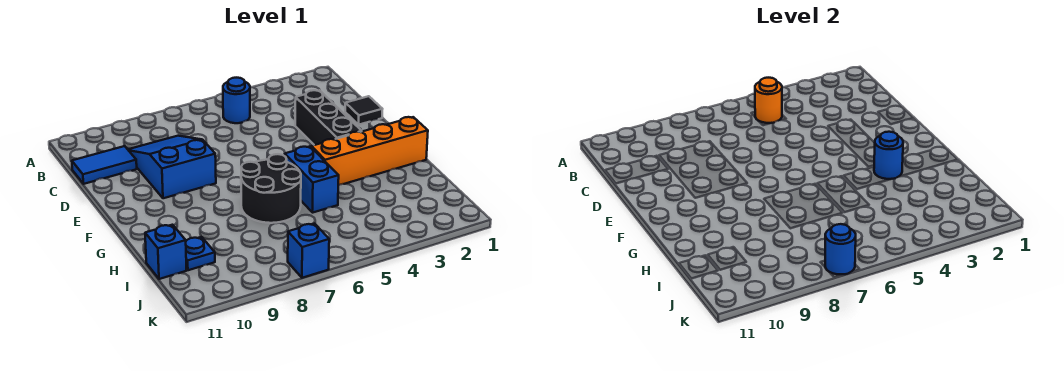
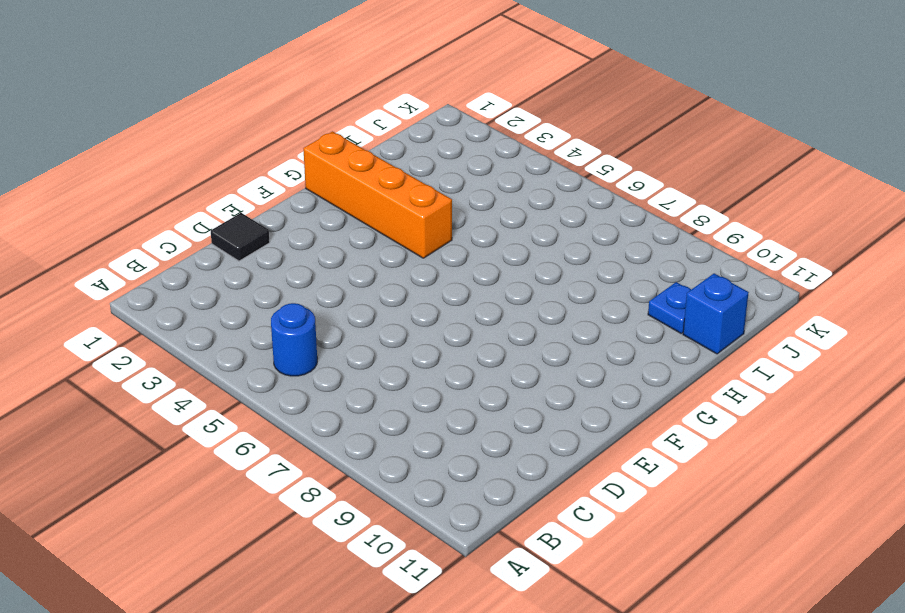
none -> blue slope C8:E9 level 1 top E
none -> blue tile C10:C11 level 1
none -> black brick D3:F3 level 1

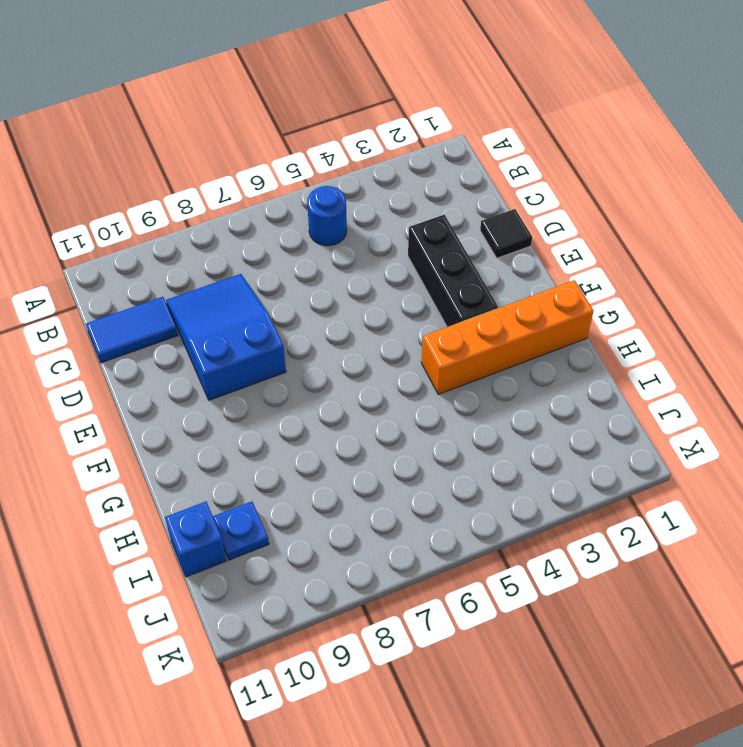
none -> blue brick G5:H5 level 1
none -> black round brick G6:H7 level 1
none -> blue brick K7 level 1

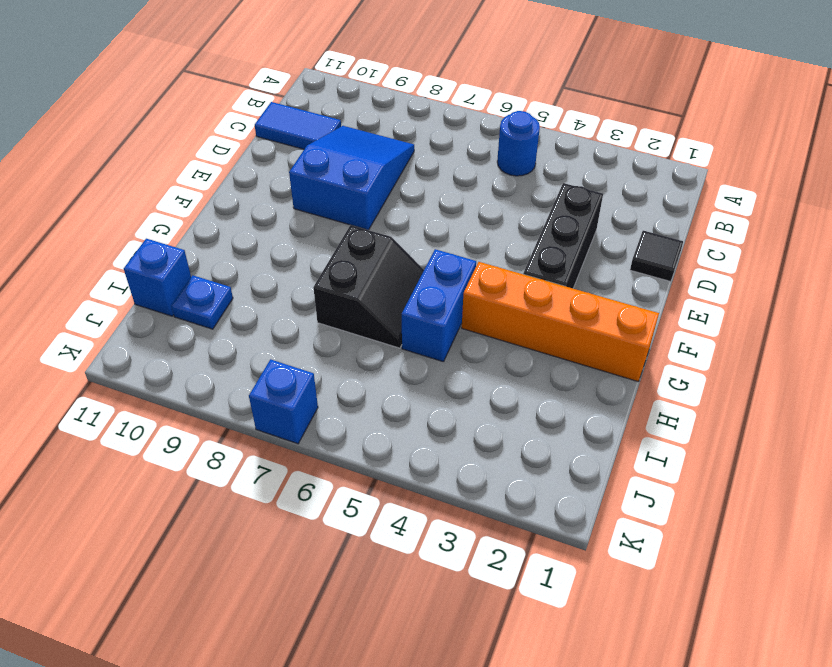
black slope G6:H7 level 1 top 7 -> black round brick G6:H7 level 1
none -> orange round brick B5 level 2
none -> blue round brick G3 level 2
none -> blue round brick K7 level 2

